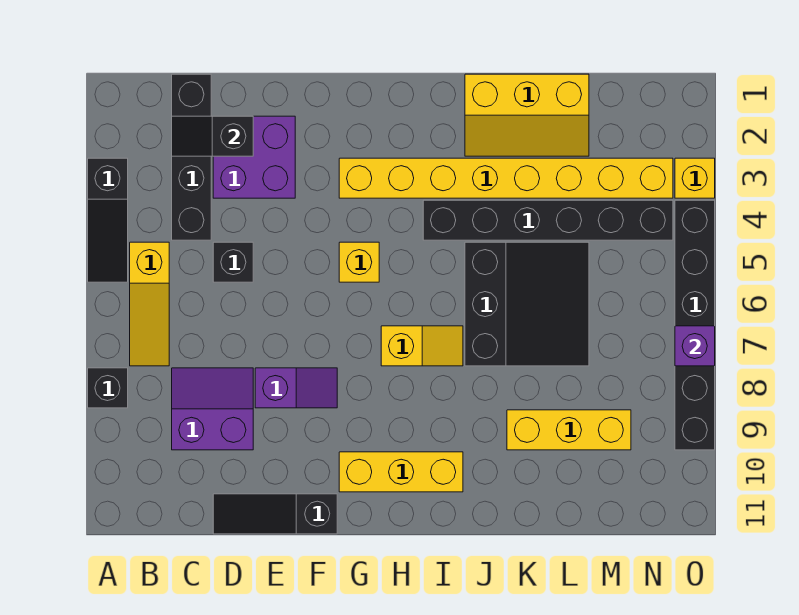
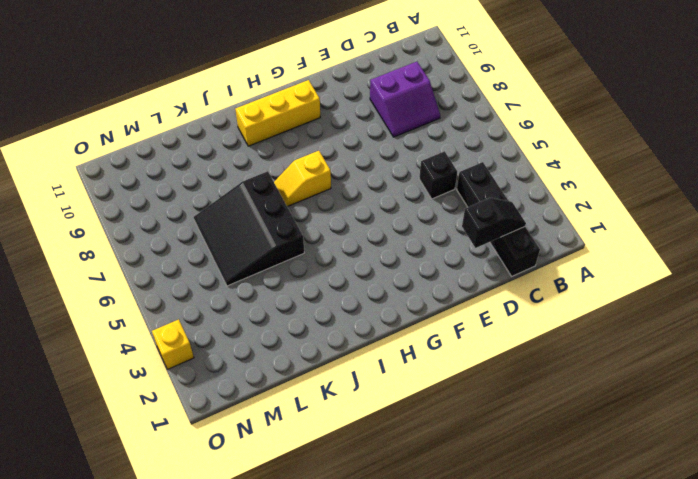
none -> black slope A3:A5 level 1 top 3
none -> black brick A8 level 1
none -> yellow slope B5:B7 level 1 top 5

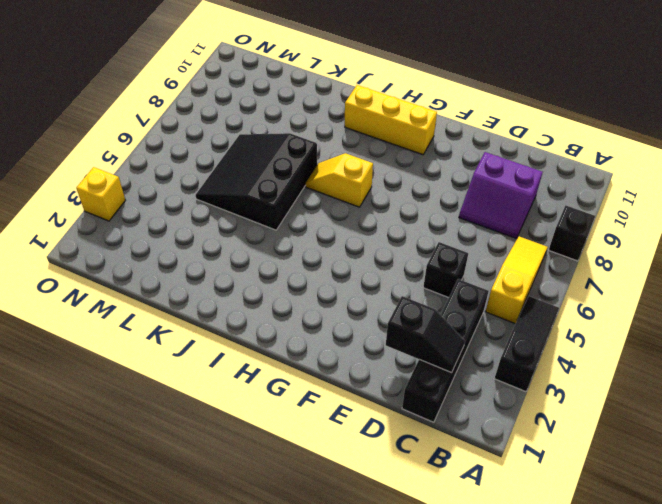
none -> purple brick D2:E3 level 1
none -> black slope D11:F11 level 1 top F
none -> purple slope E8:F8 level 1 top E

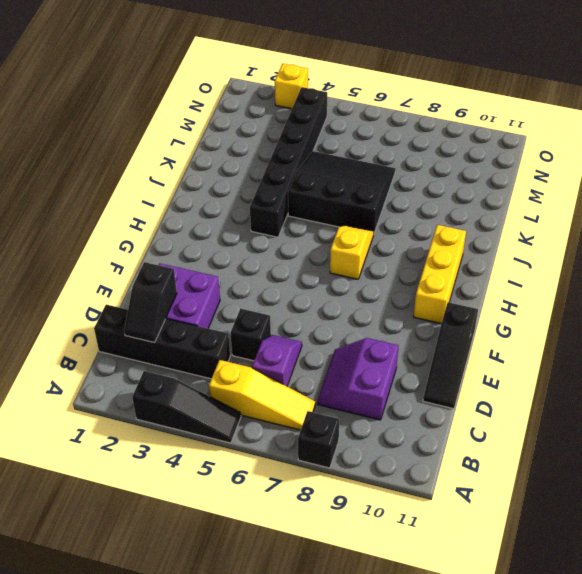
purple slope C6:D6 level 1 top C -> purple slope E8:F8 level 1 top E
none -> yellow brick G3:N3 level 1
none -> yellow brick G5 level 1
none -> yellow slope J1:L2 level 1 top 1

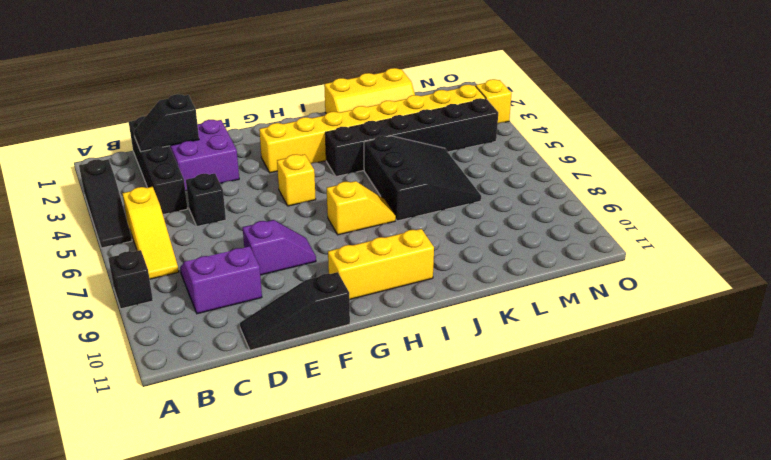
none -> yellow brick K9:M9 level 1
none -> black brick O4:O9 level 1
none -> purple brick O7 level 2

